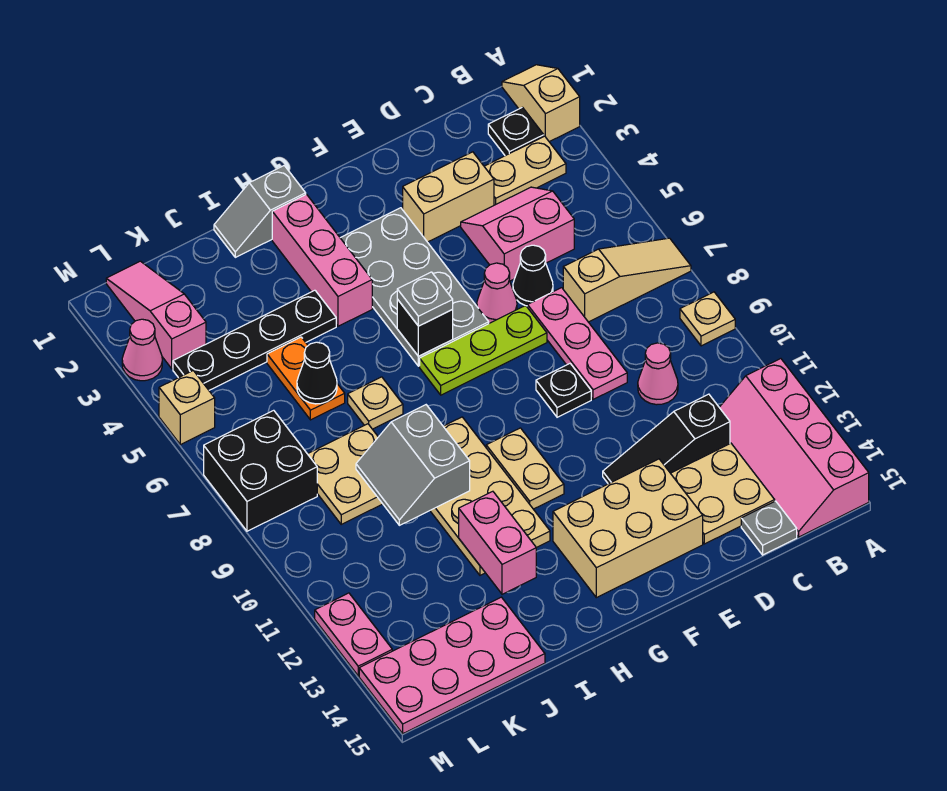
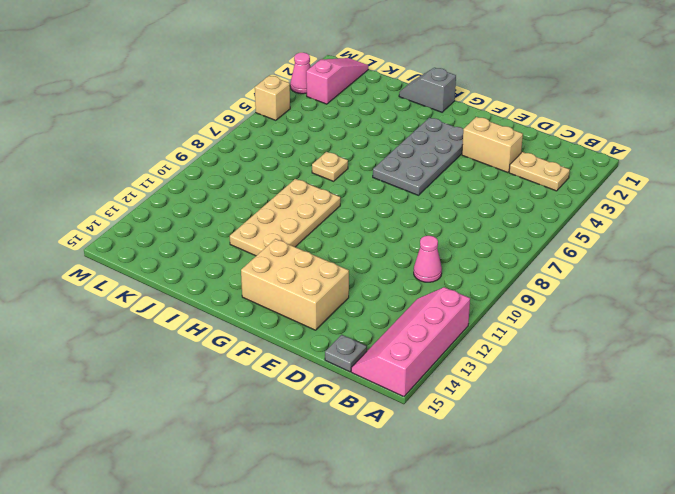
none -> tan slope A1:A2 level 1 top 2
none -> tan slope A7:C7 level 1 top C
none -> tan plate A9 level 1
none -> black plate B2 level 1

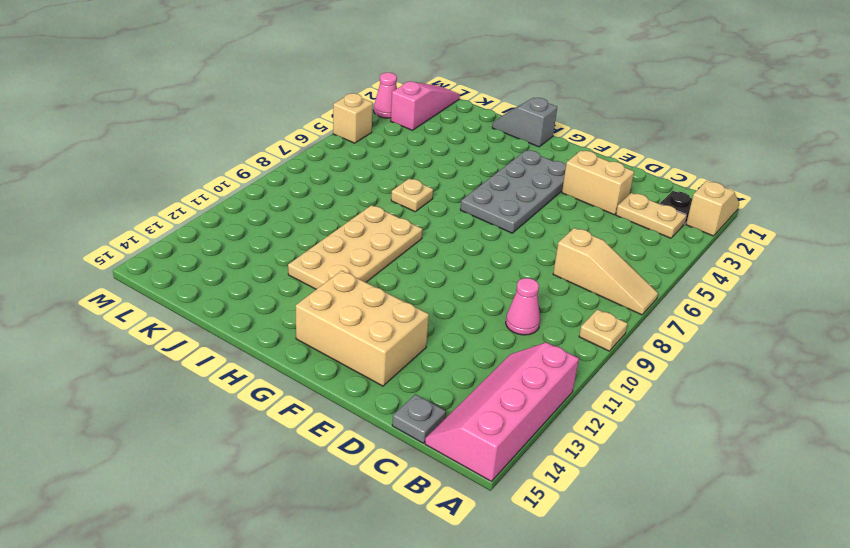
none -> pink slope C4:D5 level 1 top 5
none -> black slope C12:E12 level 1 top C
none -> tan plate C13:D14 level 1
none -> black cone D6 level 1

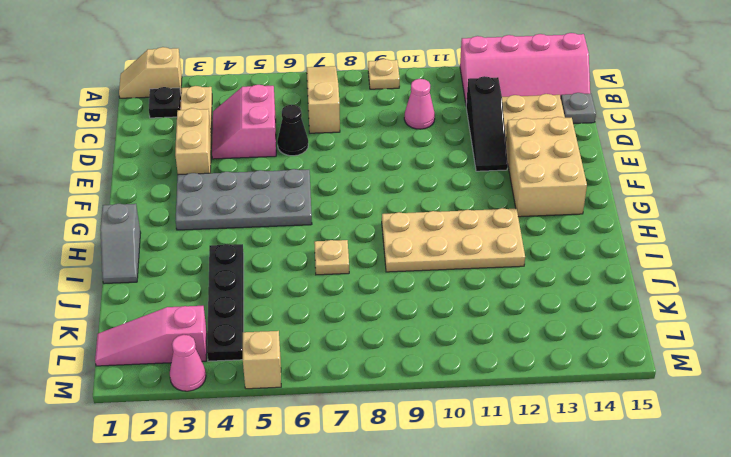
none -> pink plate D7:D9 level 1
none -> pink cone E6 level 1
none -> lime plate E7:G7 level 1
none -> black plate E9 level 1

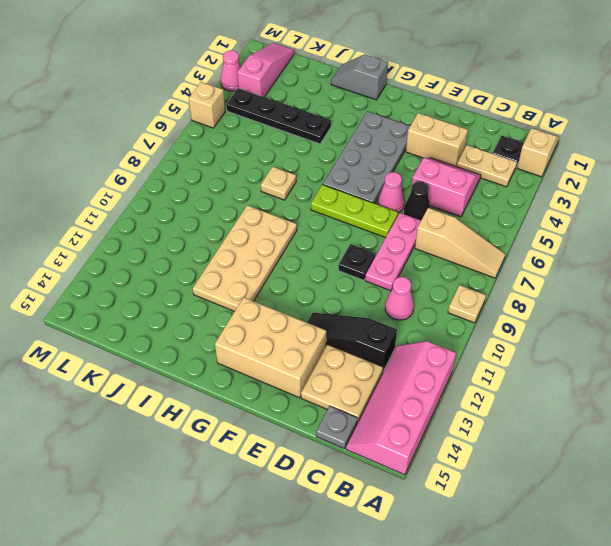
none -> tan plate G10:G11 level 1
none -> pink brick H2:H4 level 1
none -> orange plate J5:J6 level 1
none -> tan plate J8:K9 level 1

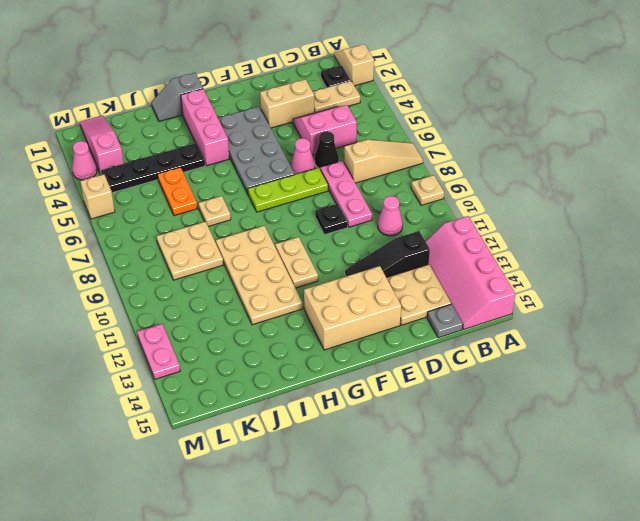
none -> pink plate J14:M15 level 1
none -> black brick L7:M8 level 1
none -> black brick G6 level 2
none -> grey slope I9:J10 level 2 top I

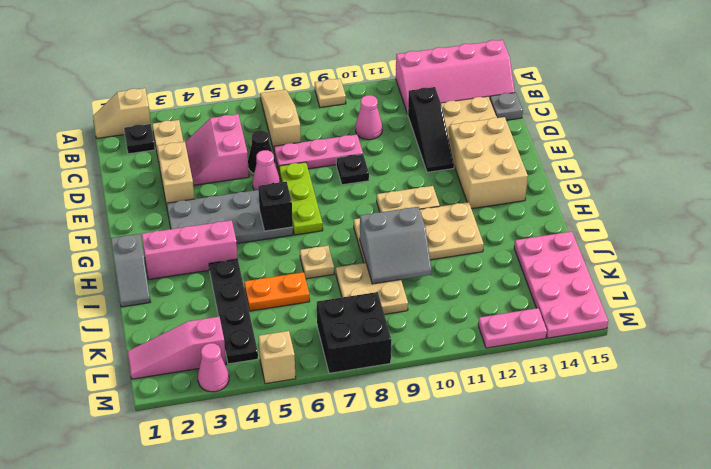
none -> pink brick I12:I13 level 2
none -> black cone J6 level 2
none -> grey plate G6 level 3

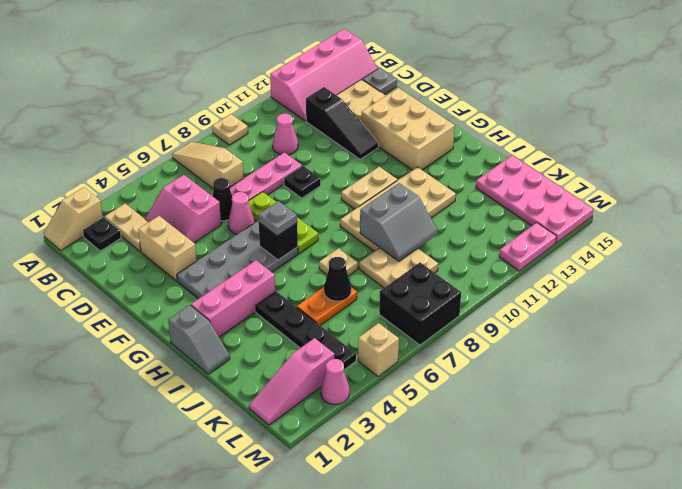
none -> pink brick I12:I13 level 2

